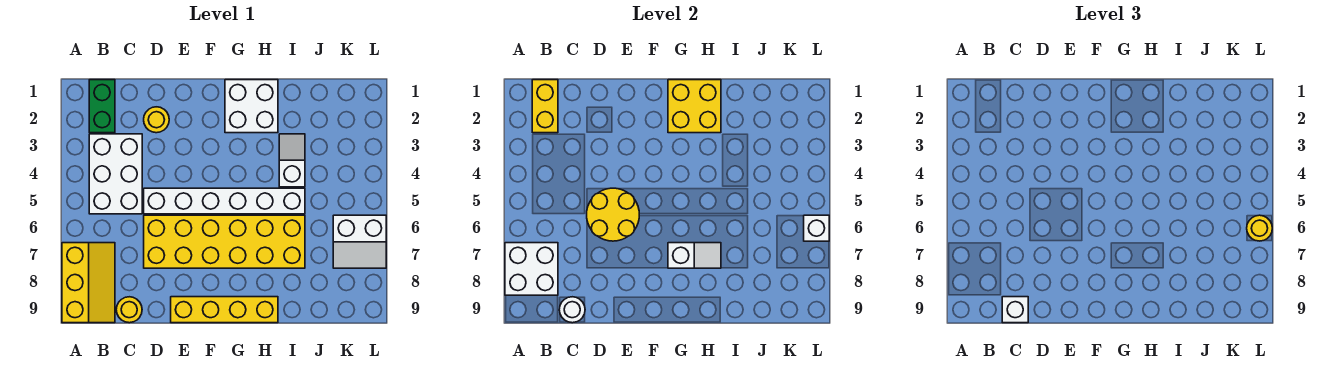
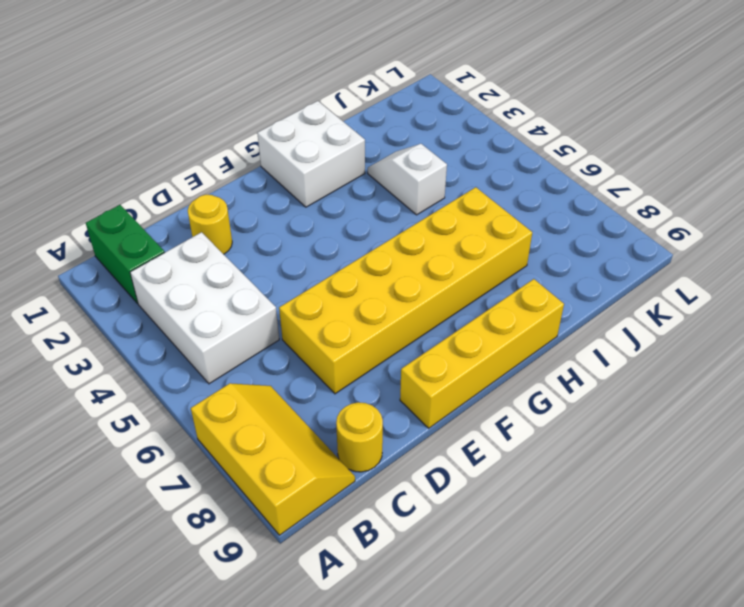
none -> white brick D5:I5 level 1
none -> white slope K6:L7 level 1 top 6
none -> white brick A7:B8 level 2

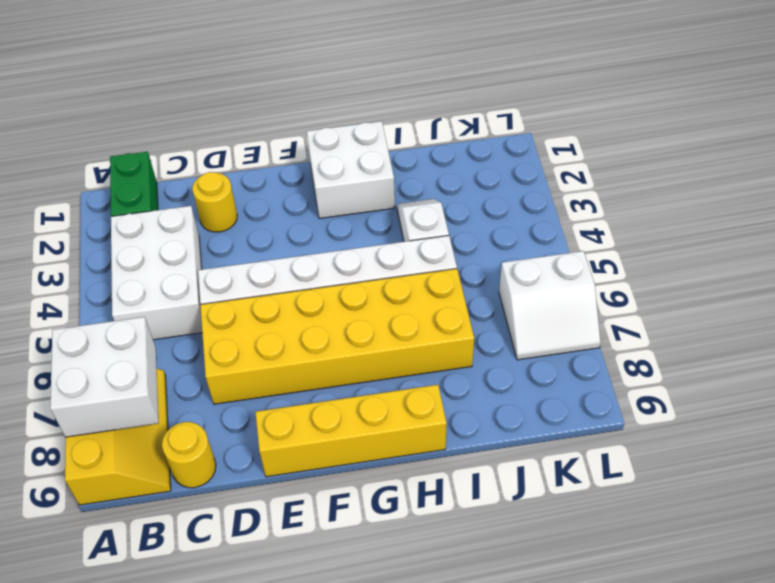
none -> yellow brick B1:B2 level 2
none -> white round brick C9 level 2
none -> yellow round brick D5:E6 level 2

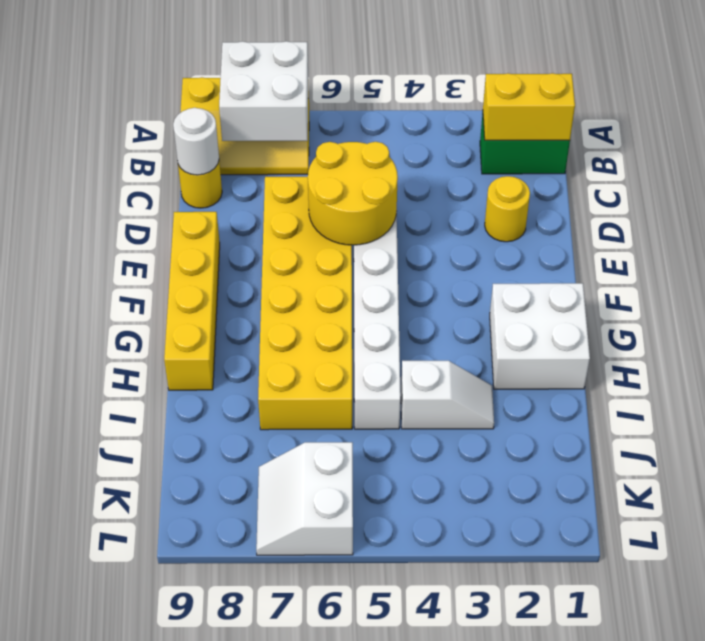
none -> white brick B3:C5 level 1
none -> yellow brick G1:H2 level 2
none -> white slope G7:H7 level 2 top G

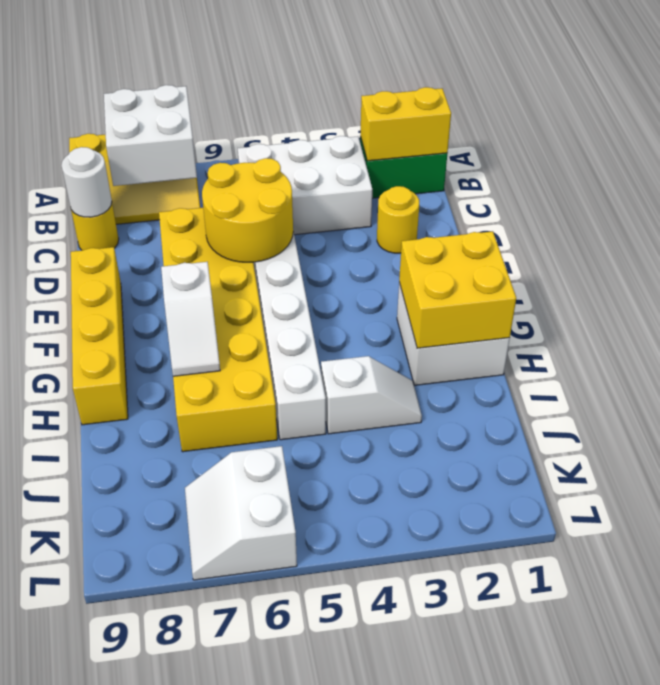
none -> white brick L6 level 2
none -> white brick C9 level 3
none -> yellow round brick L6 level 3

